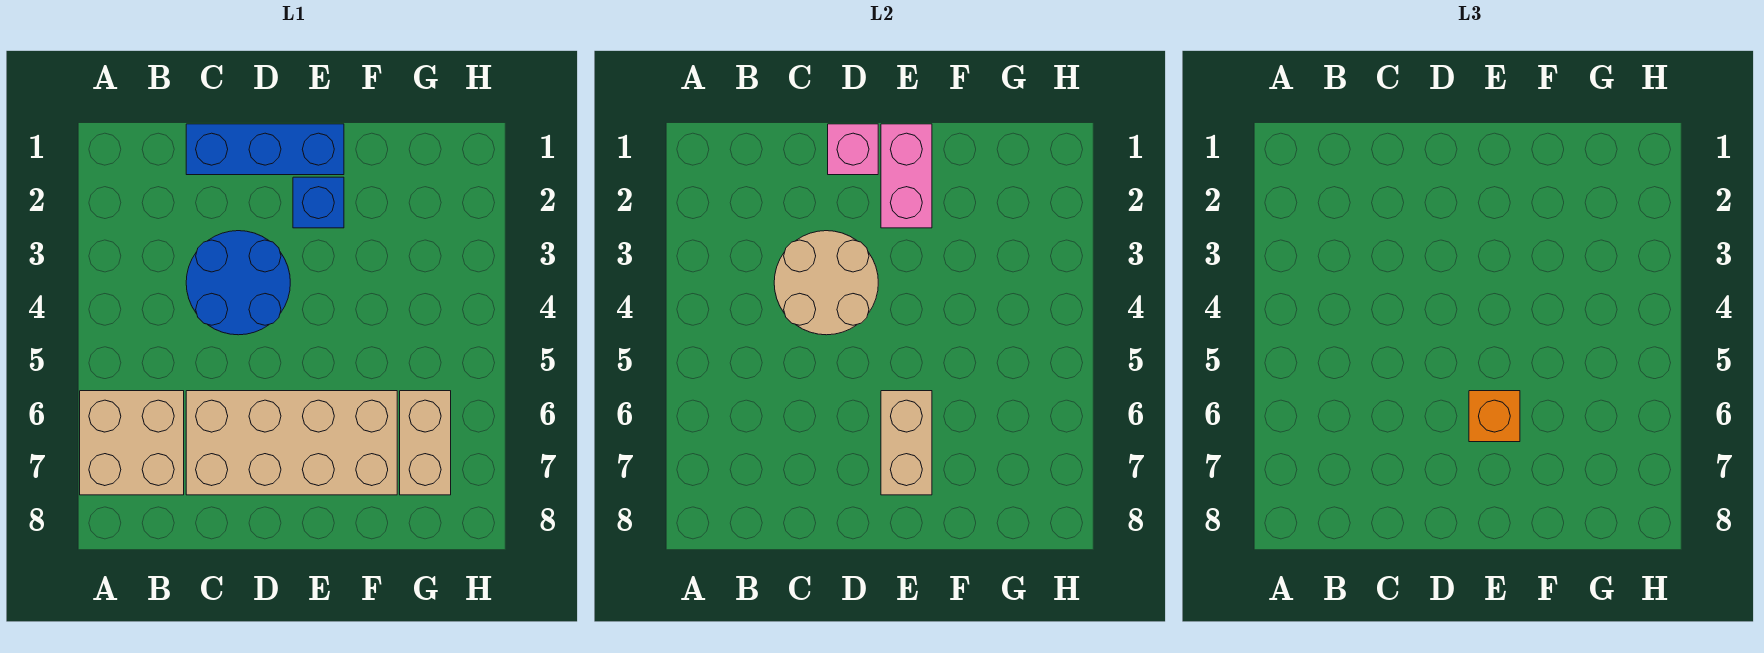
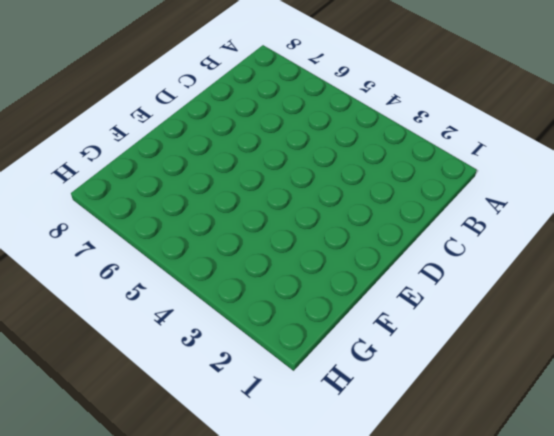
none -> tan brick A6:B7 level 1
none -> blue brick C1:E1 level 1

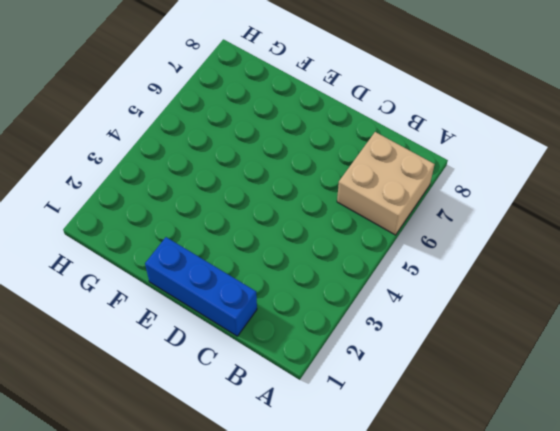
none -> blue round brick C3:D4 level 1
none -> tan brick C6:F7 level 1

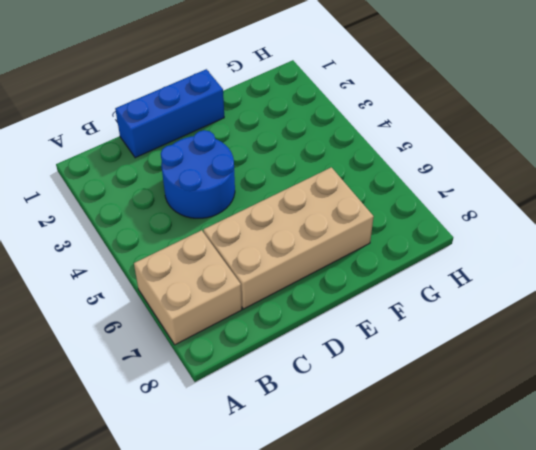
none -> blue brick E2 level 1
none -> tan brick G6:G7 level 1

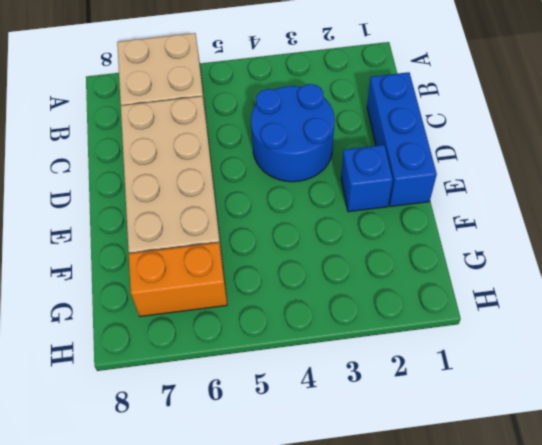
orange brick G6:G7 level 1 -> tan brick G6:G7 level 1
none -> tan round brick C3:D4 level 2
none -> pink brick D1 level 2

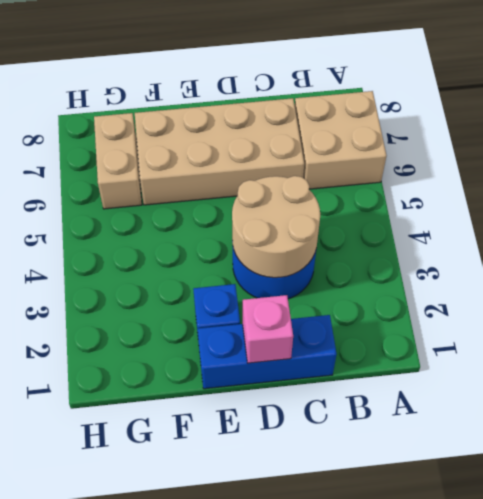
none -> pink brick E1:E2 level 2
none -> tan brick E6:E7 level 2

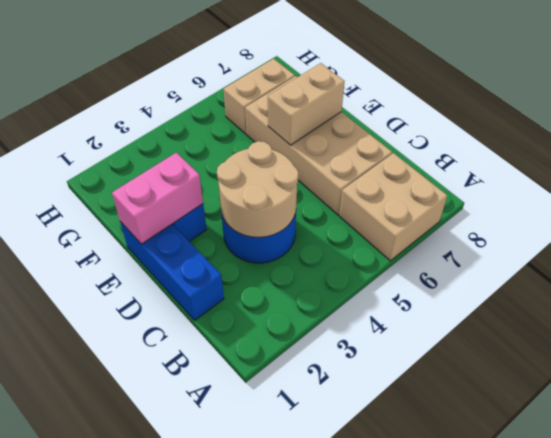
none -> pink brick D1 level 2
none -> orange brick E6 level 3

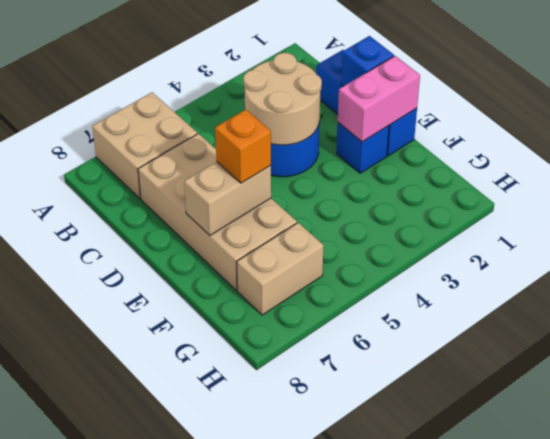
blue brick D1 level 2 -> pink brick D1 level 2

